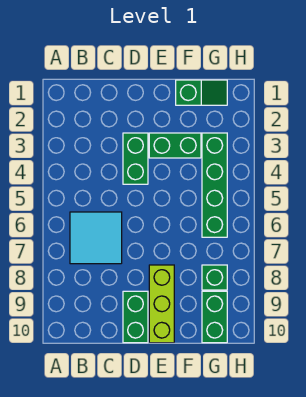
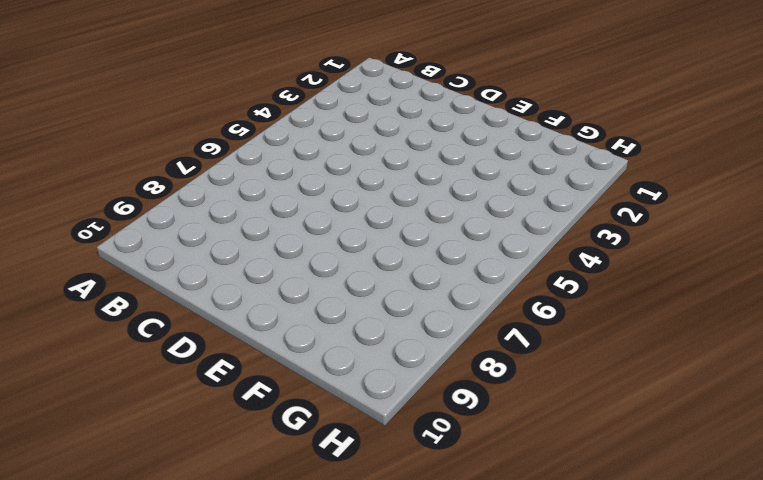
none -> cyan tile B6:C7 level 1
none -> green brick D3:D4 level 1

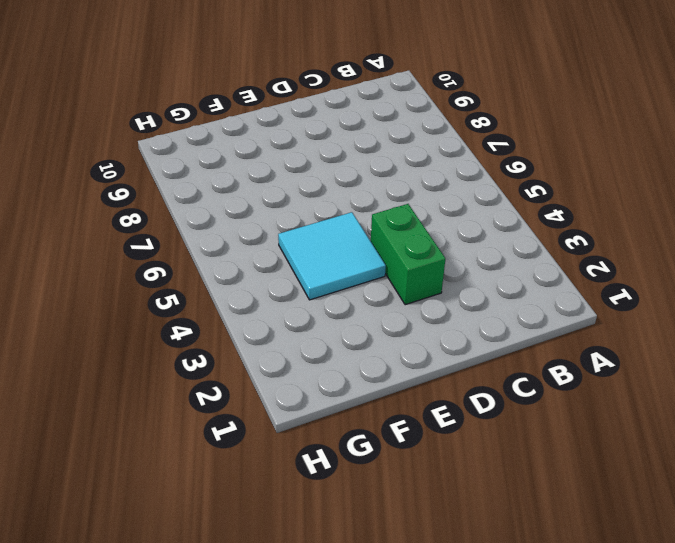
cyan tile E4:F5 level 1 -> cyan tile B6:C7 level 1
none -> green brick D9:D10 level 1
none -> green brick E3:F3 level 1

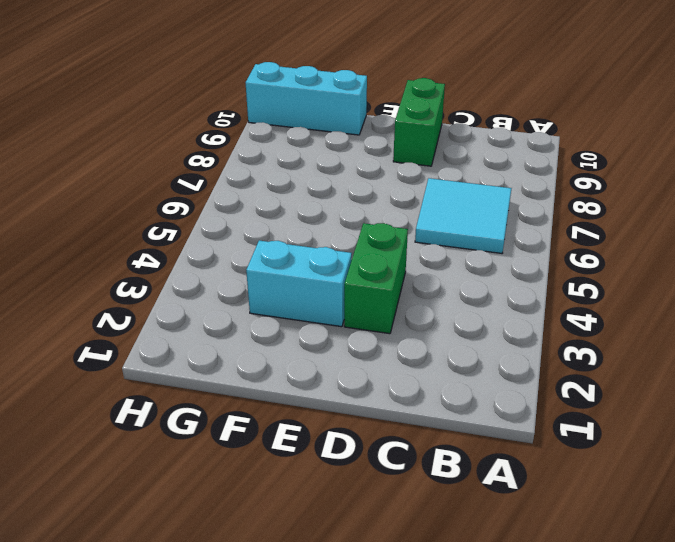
cyan brick E3:F3 level 1 -> green brick E3:F3 level 1
cyan brick F10:H10 level 1 -> green brick G9:G10 level 1
none -> lime brick E8:E10 level 1
none -> green slope F1:G1 level 1 top F

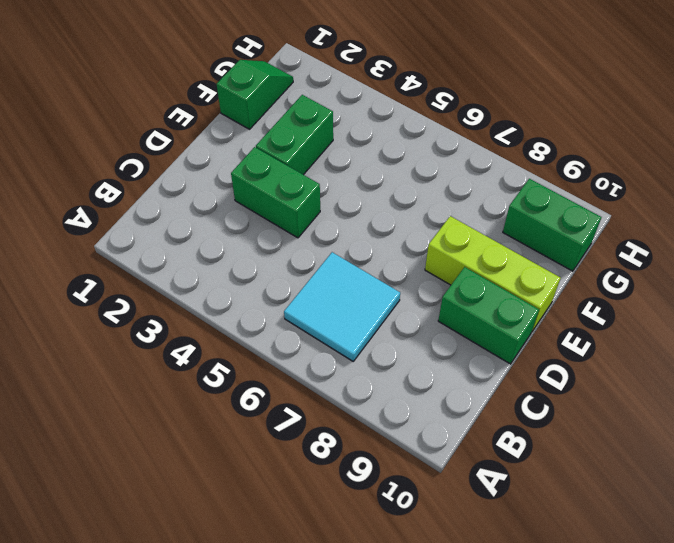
none -> green brick G3:G6 level 1
none -> green brick G8 level 1

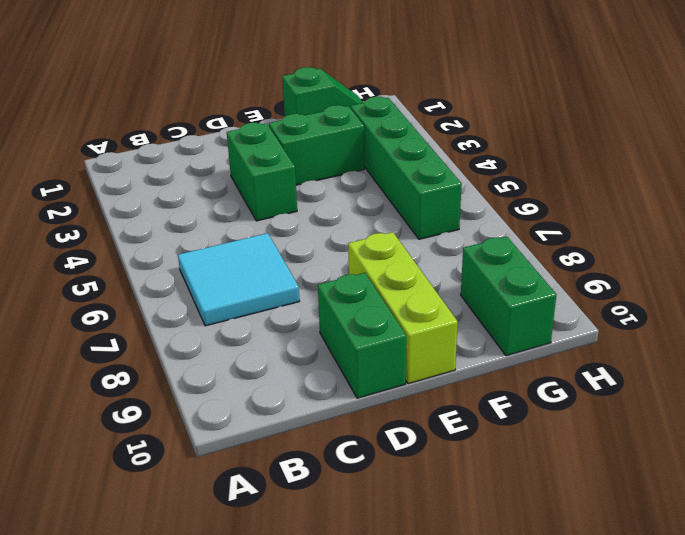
none -> green brick G8 level 1

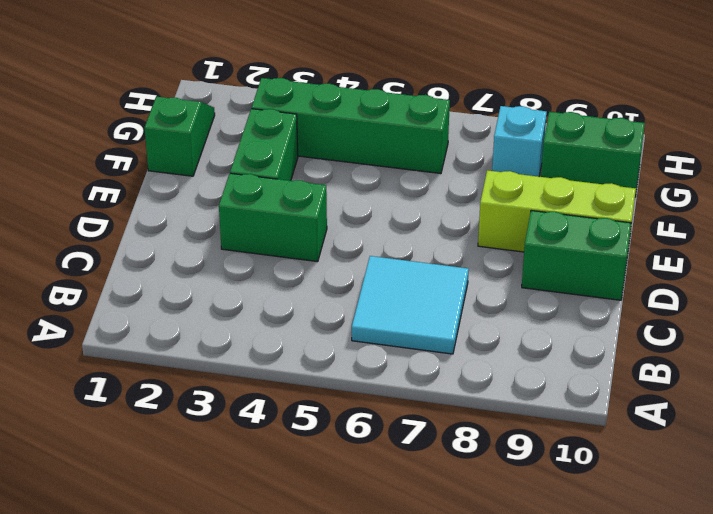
cyan brick G8 level 1 -> green brick G8 level 1

